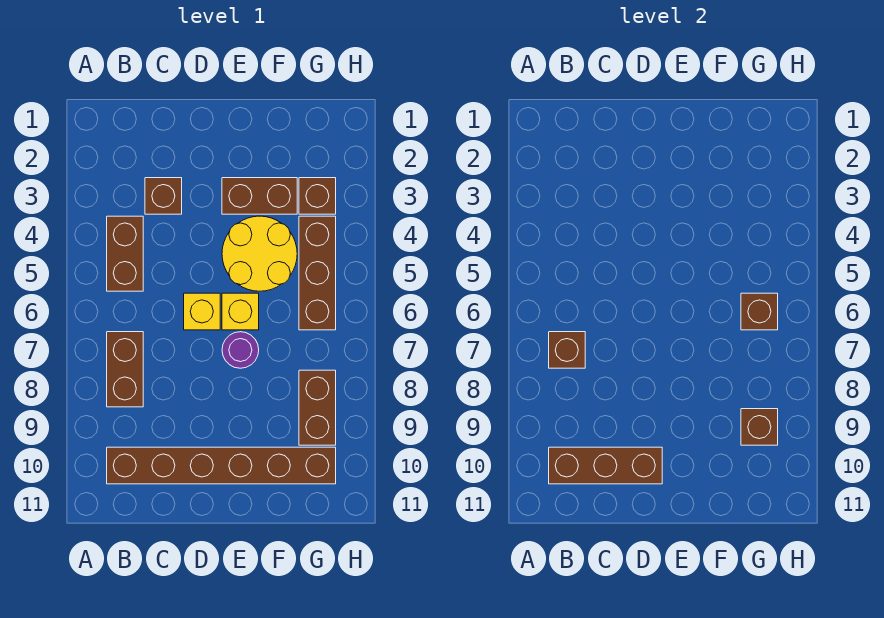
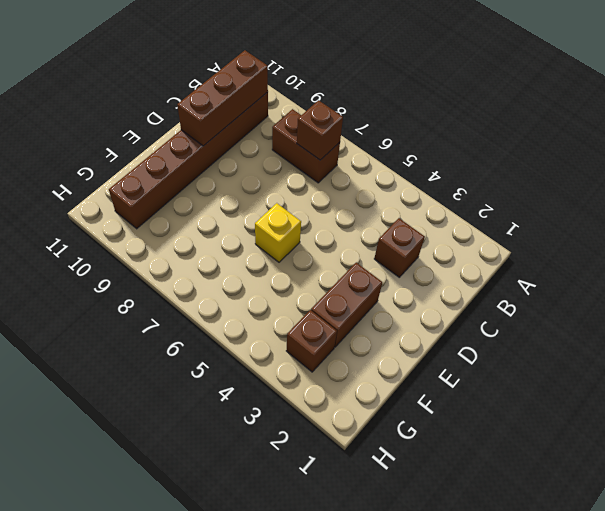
none -> brown brick B4:B5 level 1
none -> yellow brick D6 level 1
none -> yellow round brick E4:F5 level 1

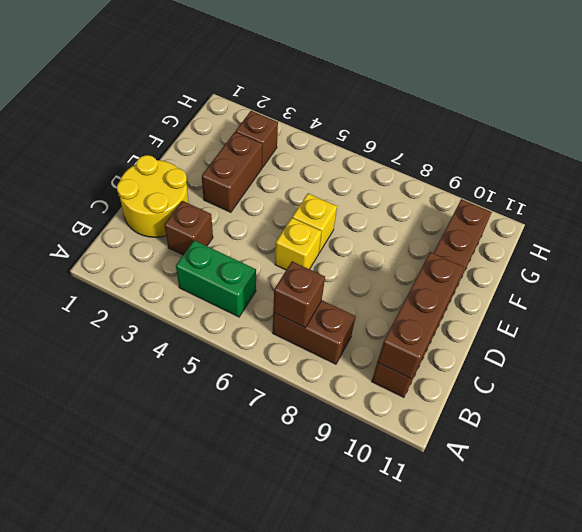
green brick B4:B5 level 1 -> brown brick B4:B5 level 1
yellow round brick C1:D2 level 1 -> yellow round brick E4:F5 level 1
none -> purple round brick E7 level 1
none -> brown brick G4:G6 level 1
none -> brown brick G8:G9 level 1

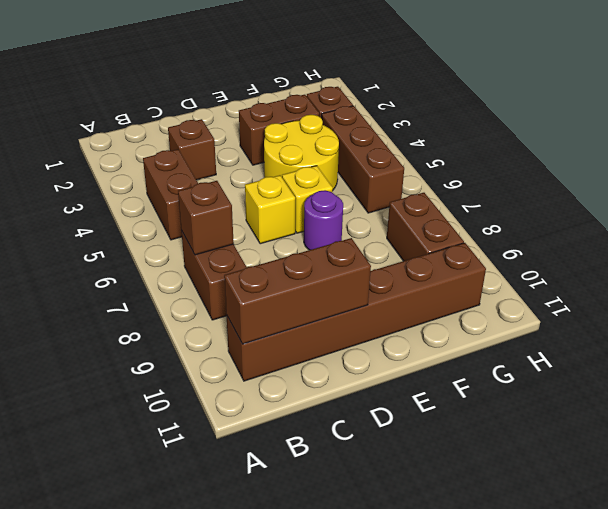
none -> brown brick G6 level 2
none -> brown brick G9 level 2

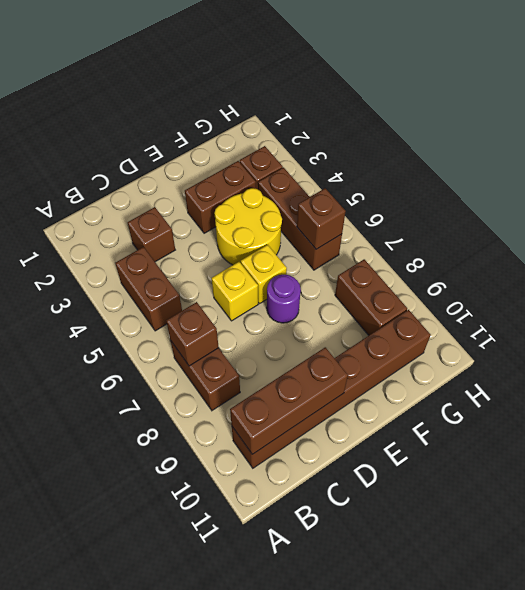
none -> brown brick G9 level 2

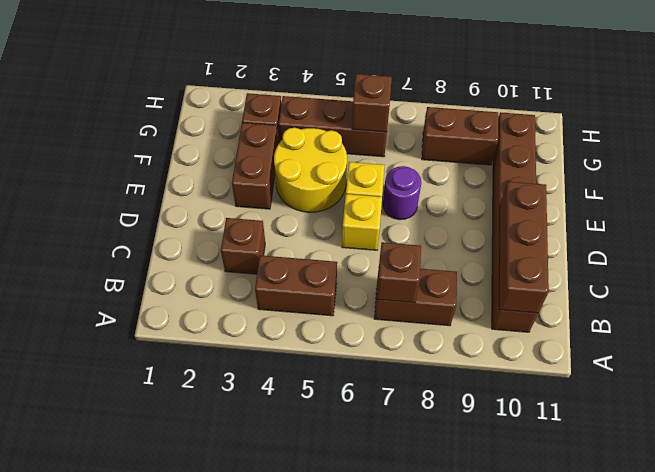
none -> brown brick G9 level 2

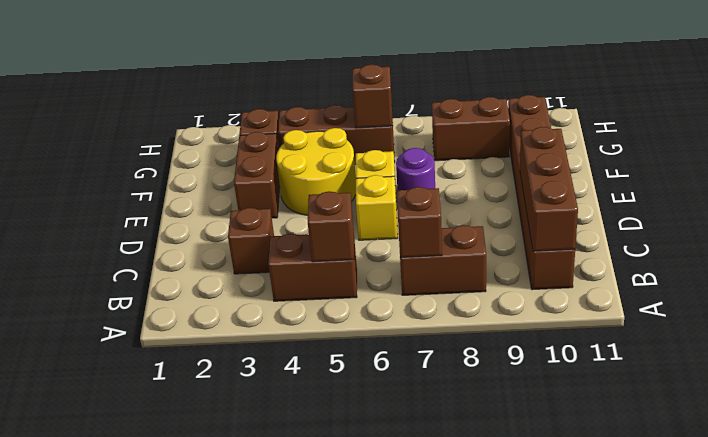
brown brick B5 level 2 -> brown brick G9 level 2

